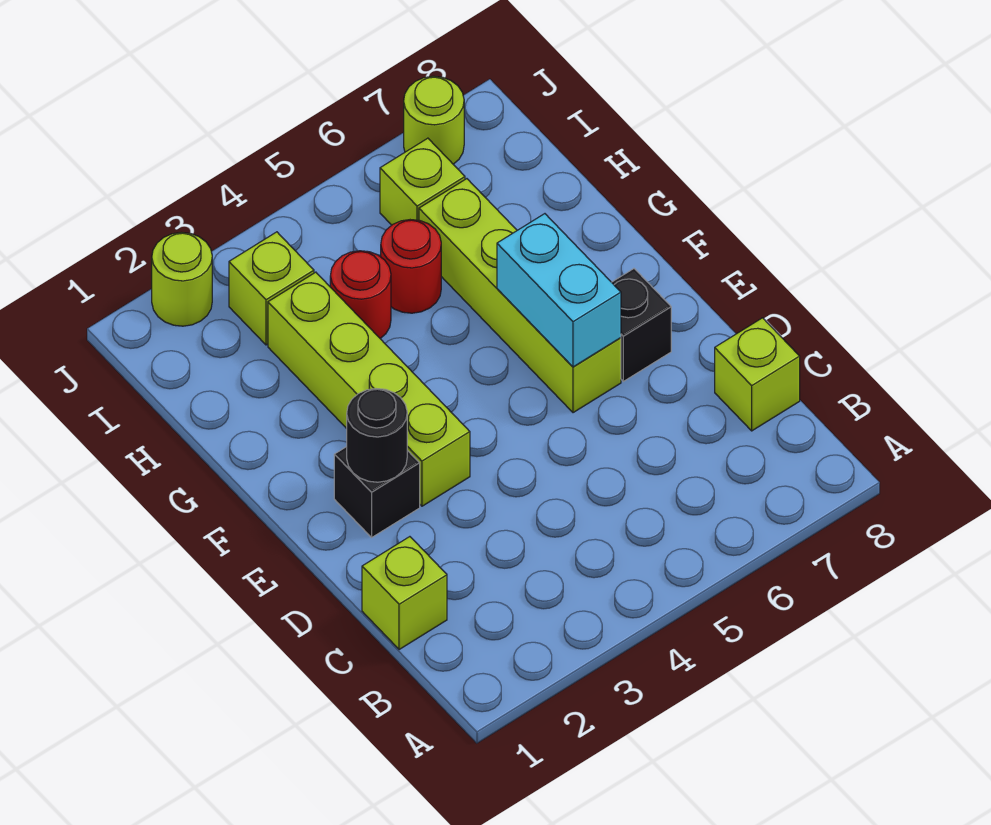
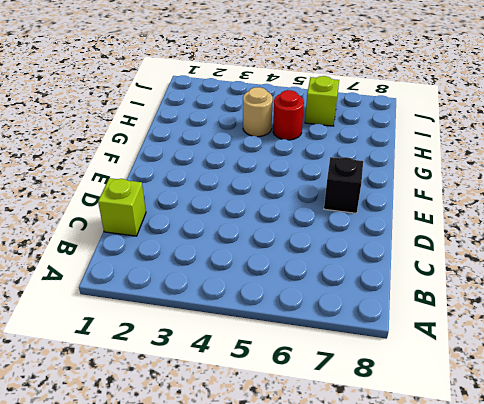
tan round brick H4 level 1 -> red round brick H4 level 1
none -> lime brick C8 level 1
none -> black brick E2 level 1
none -> lime brick E3:H3 level 1

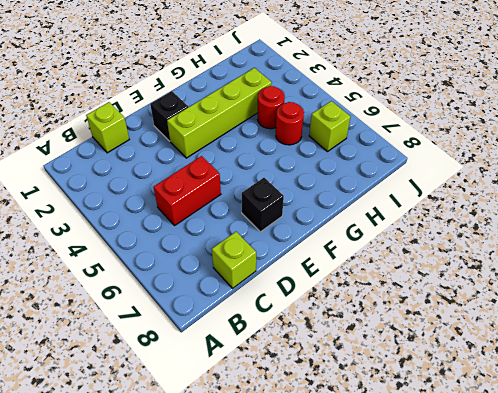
red brick C5:D5 level 1 -> none
none -> lime brick E6:H6 level 1
none -> lime brick I3 level 1
none -> lime round brick J2 level 1

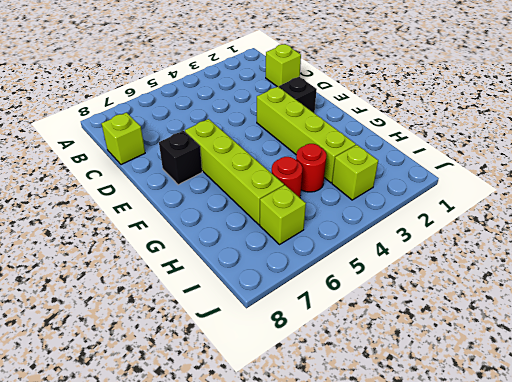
none -> lime round brick J2 level 1
none -> lime round brick J7 level 1
none -> black round brick E2 level 2

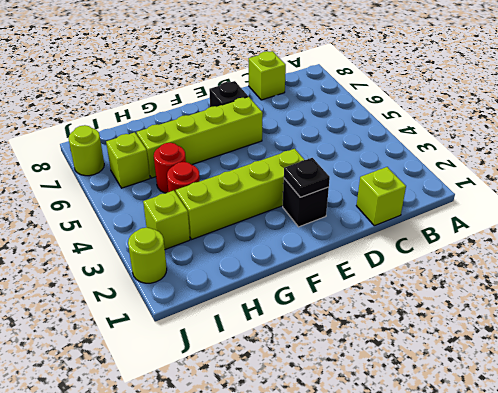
black plate E2 level 2 -> black round brick E2 level 2
none -> cyan brick E6:F6 level 2

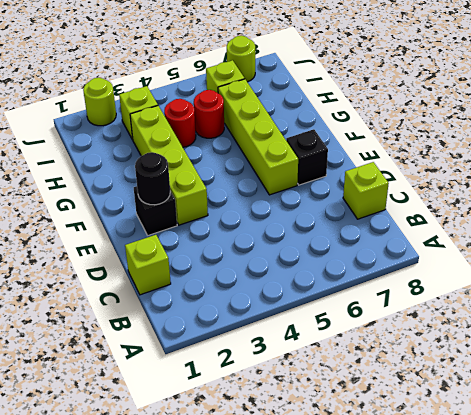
none -> cyan brick E6:F6 level 2

